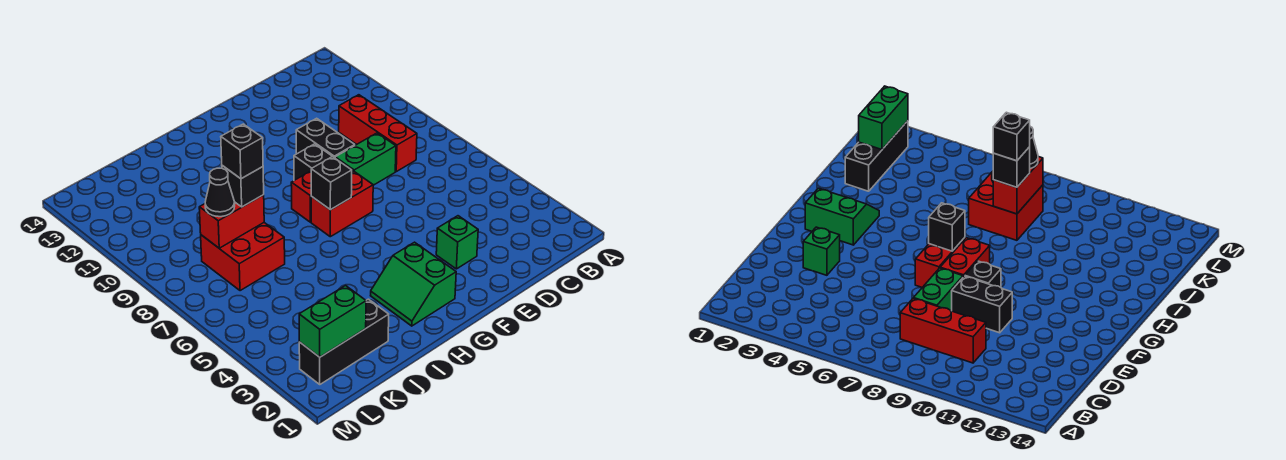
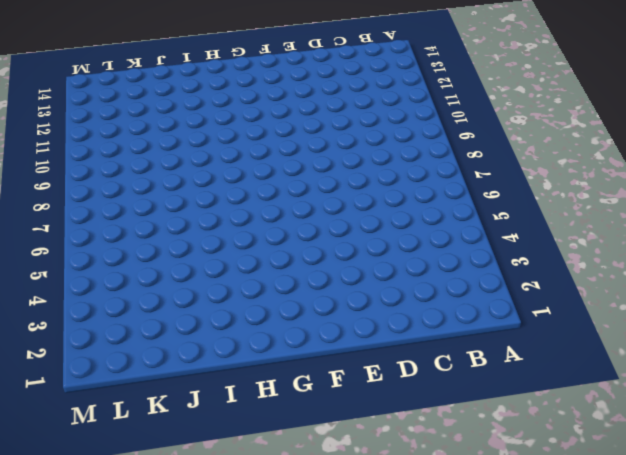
none -> red brick C8:C10 level 1
none -> green brick D8:E8 level 1
none -> green brick E3 level 1

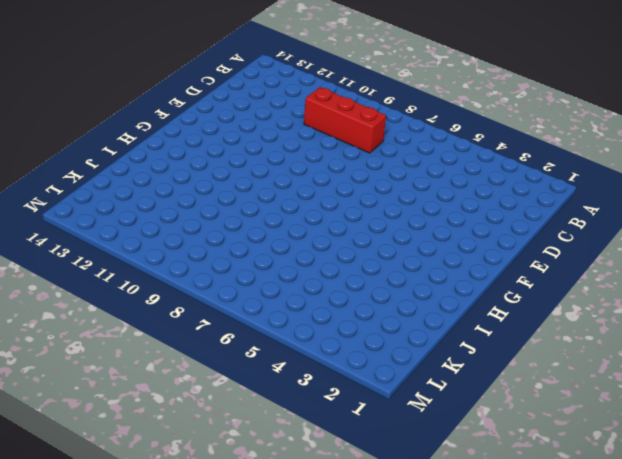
none -> green brick D8:E8 level 1
none -> green brick E3 level 1
none -> black brick E9:E10 level 1

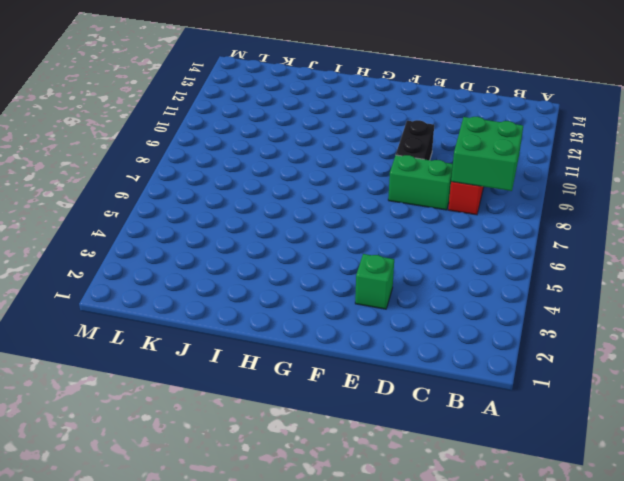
green brick B8:C9 level 2 -> none
none -> red brick F7:G7 level 1
none -> red brick F8:G8 level 1
none -> black brick F9 level 1

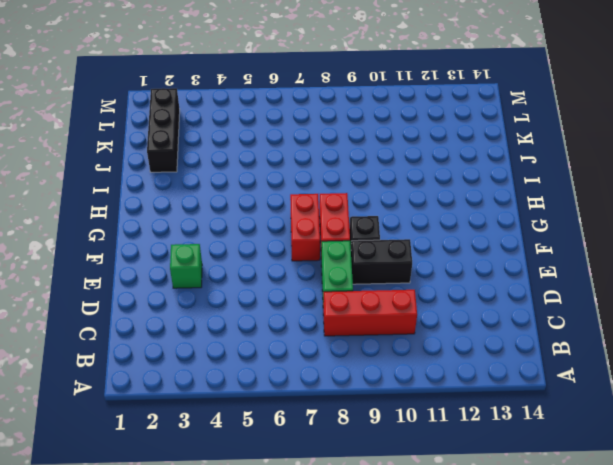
none -> green slope G2:H3 level 1 top G
none -> red brick J7:K8 level 1
none -> black brick G7 level 2

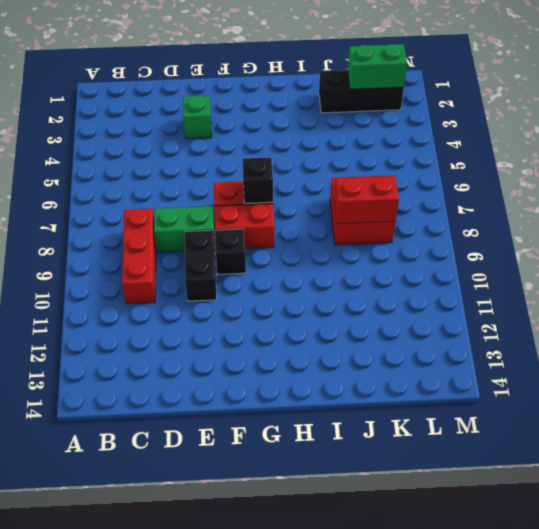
none -> green slope G2:H3 level 1 top G
none -> black brick J8 level 3
none -> black cone K8 level 3

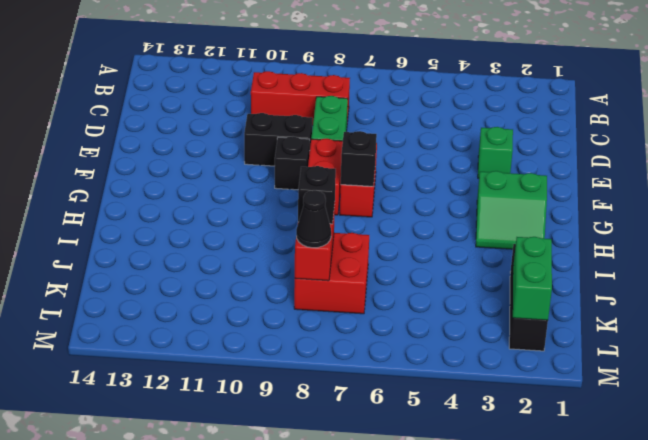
none -> black brick J8 level 4

